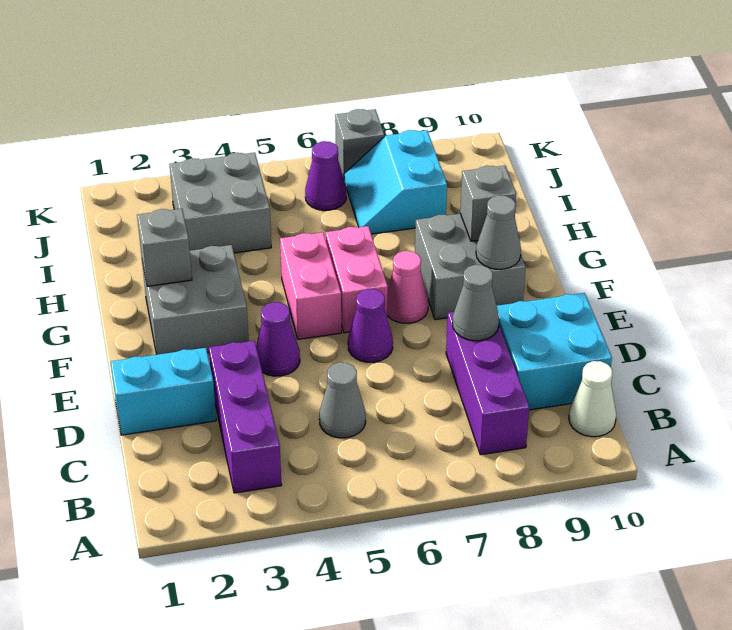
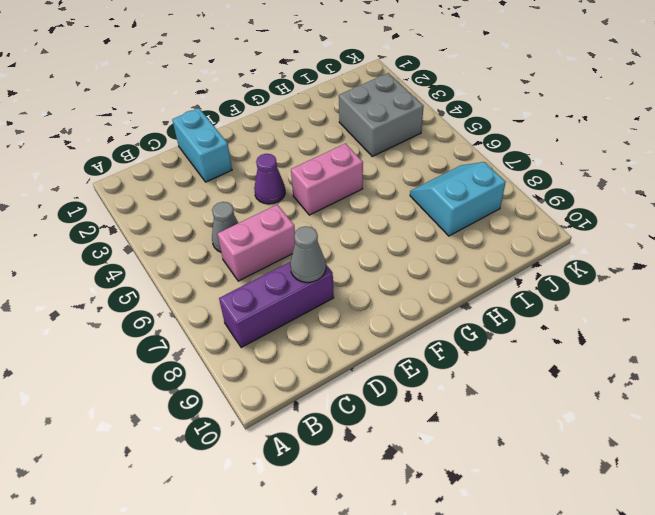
pink brick C6:D6 level 1 -> pink brick F6:G6 level 1
none -> purple brick B3:D3 level 1
none -> white cone B10 level 1
none -> cyan brick C9:D10 level 1

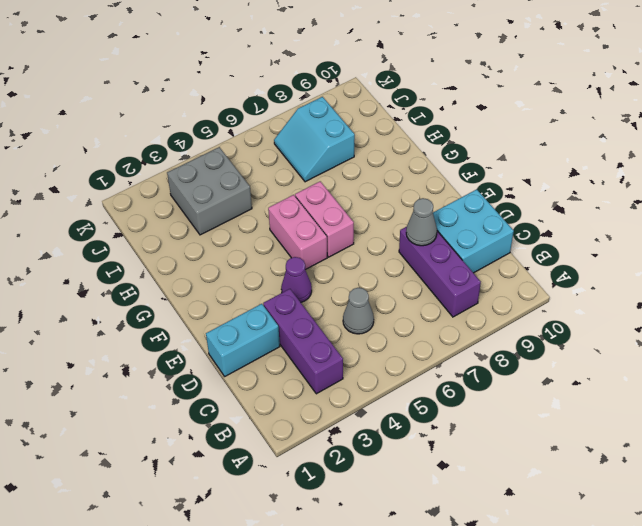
none -> white cone B10 level 1
none -> purple cone E6 level 1
none -> grey brick F2:G3 level 1

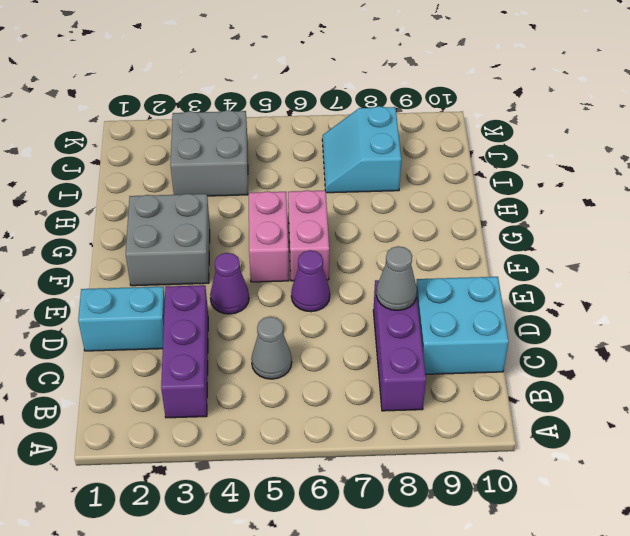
none -> white cone B10 level 1
none -> pink cone F7 level 1
none -> grey brick F8:G9 level 1

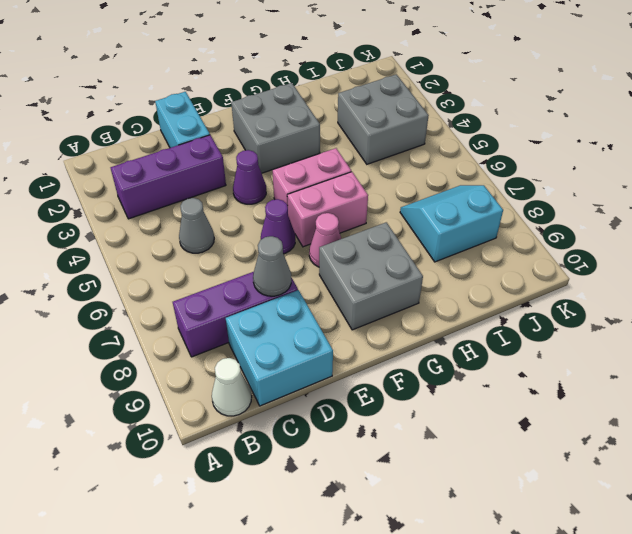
none -> purple cone J6 level 1
none -> grey brick K7 level 1
none -> grey cone F9 level 2

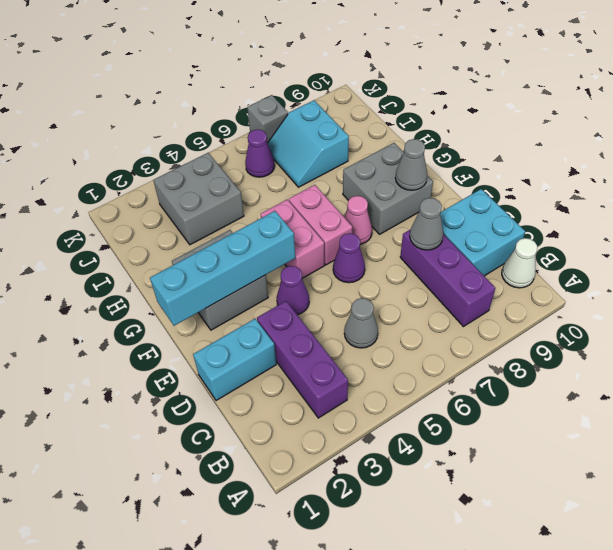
cyan brick F1:F4 level 2 -> none
none -> grey brick G2 level 2
none -> grey brick G9 level 2

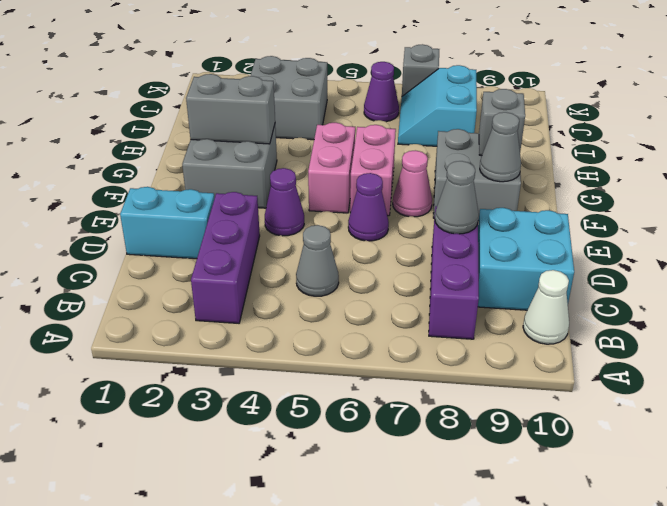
grey brick G2:G3 level 2 -> grey brick G2 level 2

